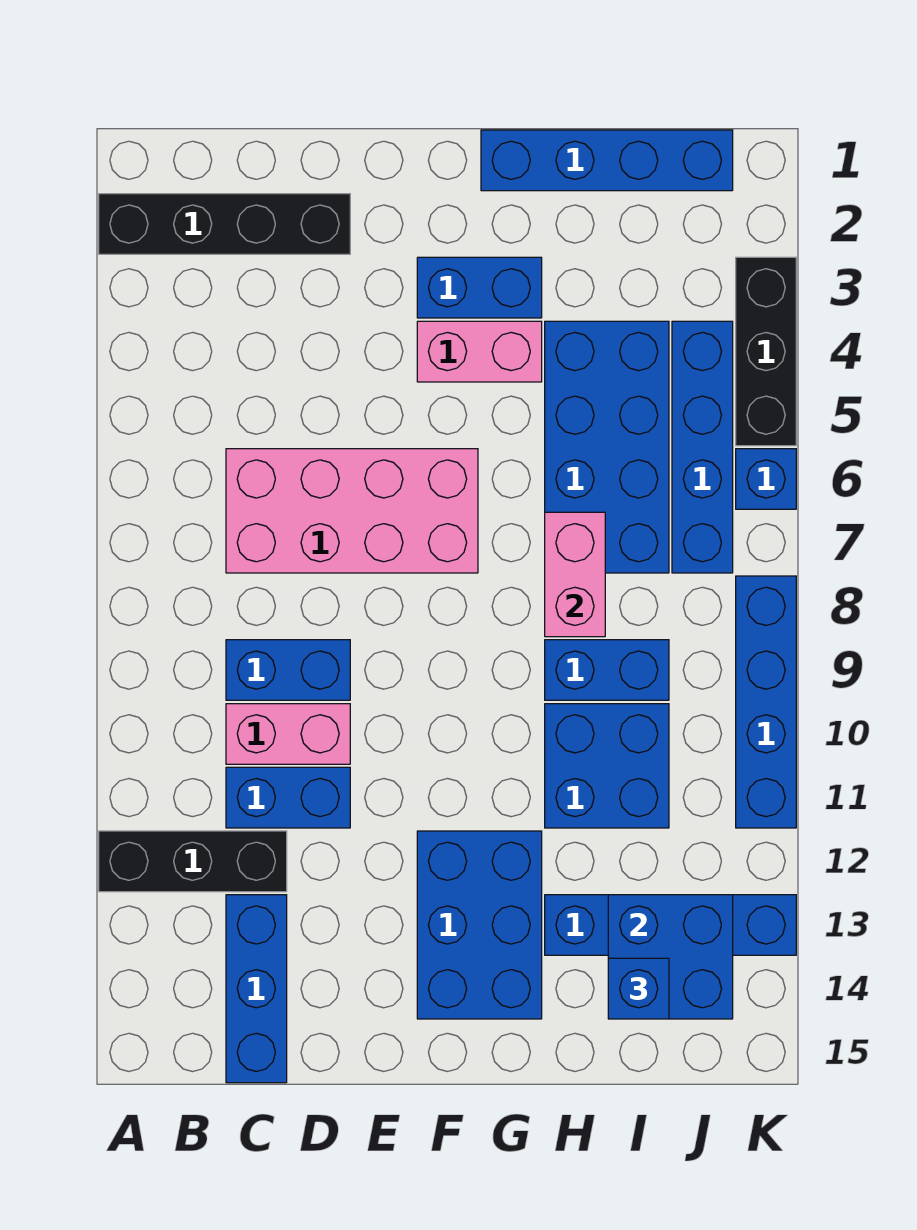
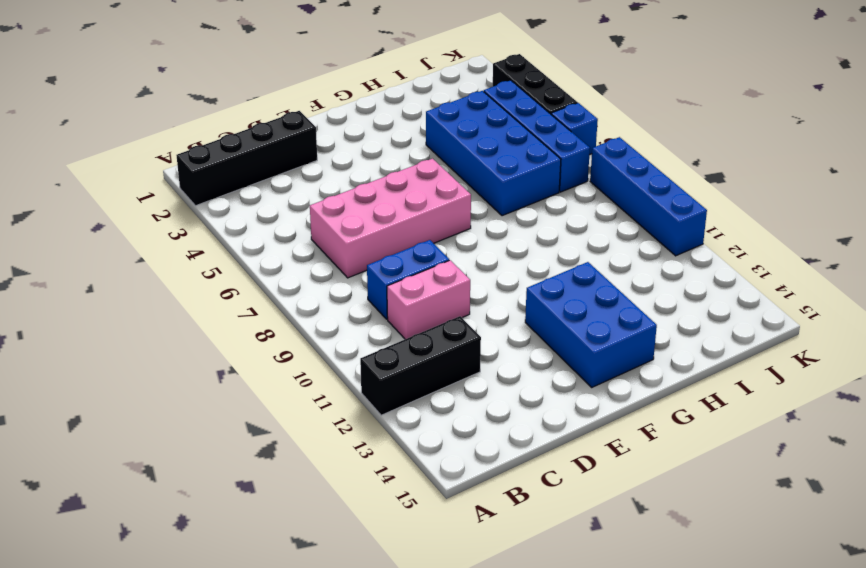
none -> blue brick C11:D11 level 1
none -> blue brick C13:C15 level 1
none -> blue brick F3:G3 level 1

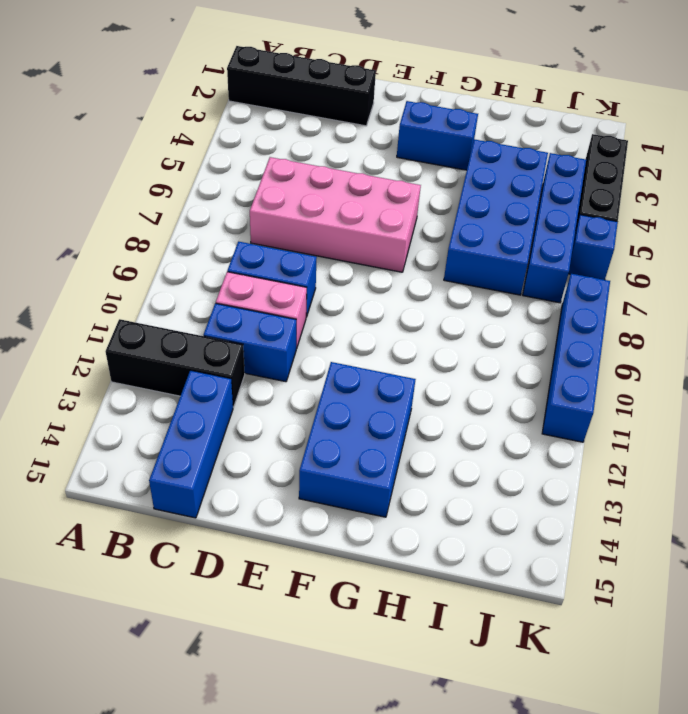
none -> pink brick F4:G4 level 1
none -> blue brick G1:J1 level 1
none -> blue brick H9:I9 level 1

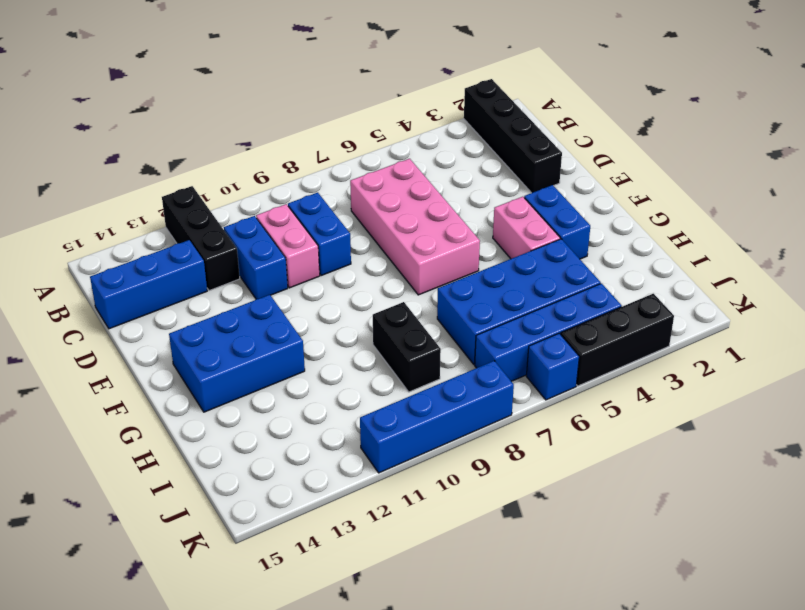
black brick H9:I9 level 1 -> blue brick H9:I9 level 1
none -> blue brick G1:J1 level 1
none -> blue brick H10:I11 level 1
none -> blue brick H13:K13 level 1

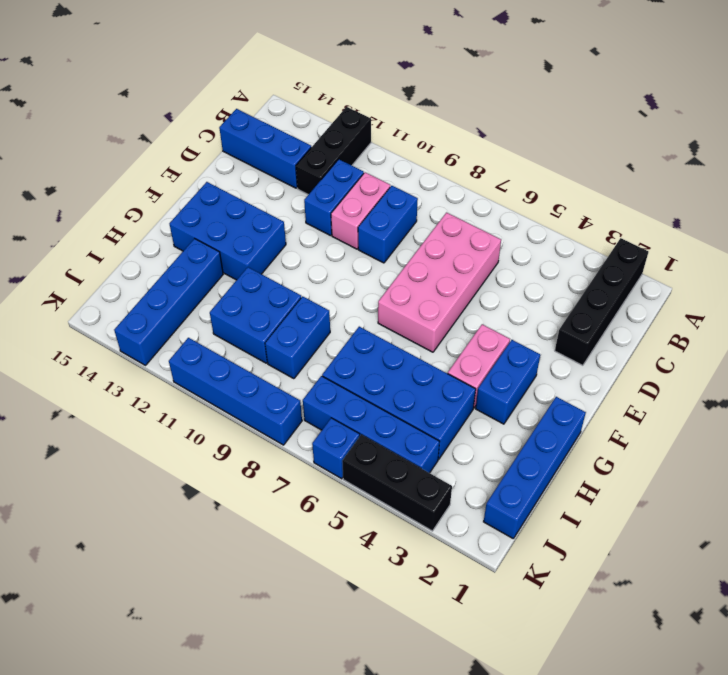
none -> pink brick H7:H8 level 2
none -> blue brick I13:J14 level 2
none -> blue brick I14 level 3

